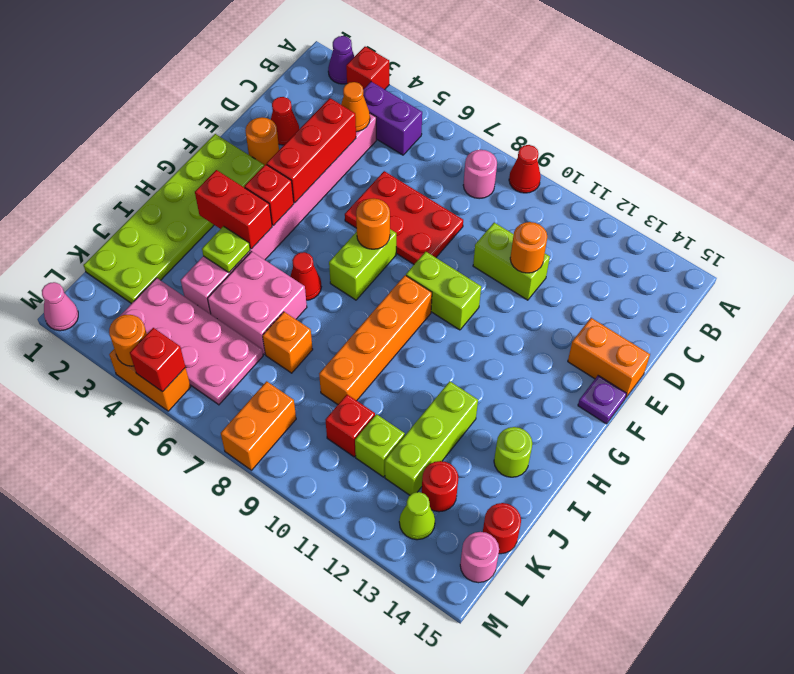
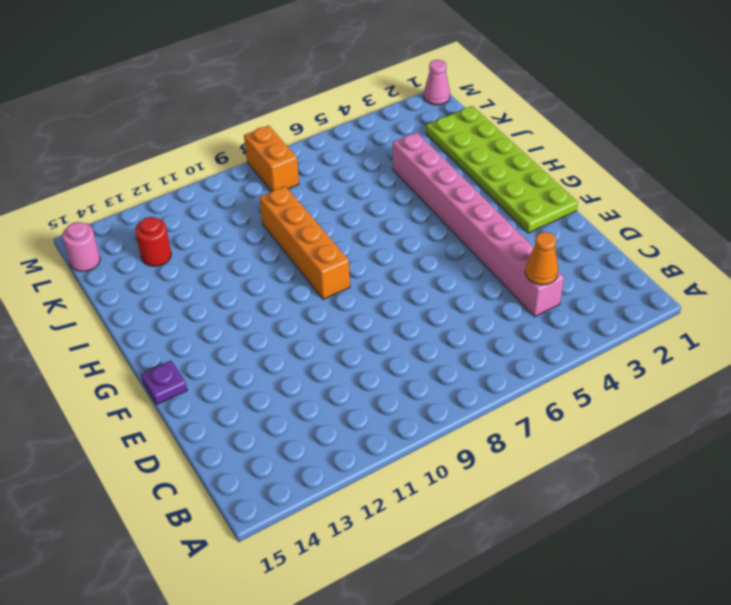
none -> purple cone A2 level 1
none -> red brick A3 level 1
none -> red cone A9 level 1
none -> purple brick B4:B5 level 1

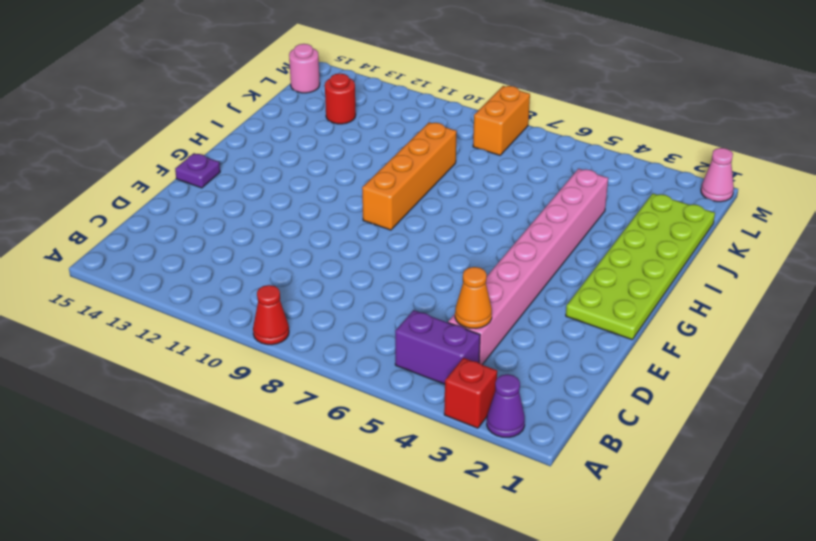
none -> pink round brick B8 level 1
none -> red cone D2 level 1
none -> red plate D6:E8 level 1
none -> lime brick D10:D11 level 1

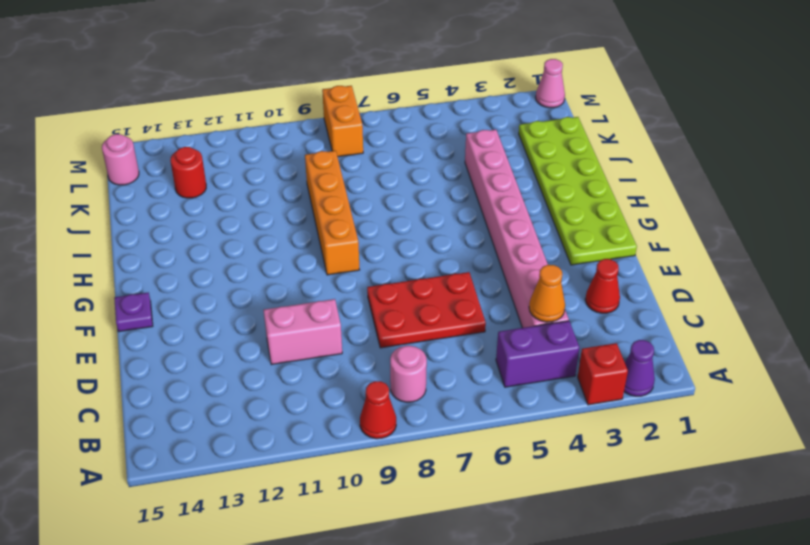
pink brick D10:D11 level 1 -> lime brick D10:D11 level 1
none -> orange round brick E2 level 1
none -> orange brick E14:E15 level 1
none -> lime brick F7:G7 level 1
none -> lime brick F9:F10 level 1

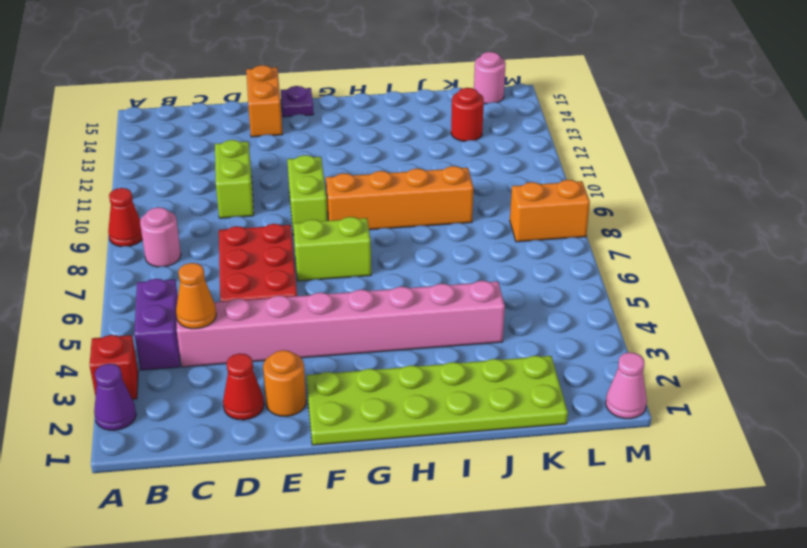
none -> red cone H6 level 1
none -> pink brick I5:J6 level 1
none -> lime brick I12:K12 level 1
none -> lime round brick I14 level 1

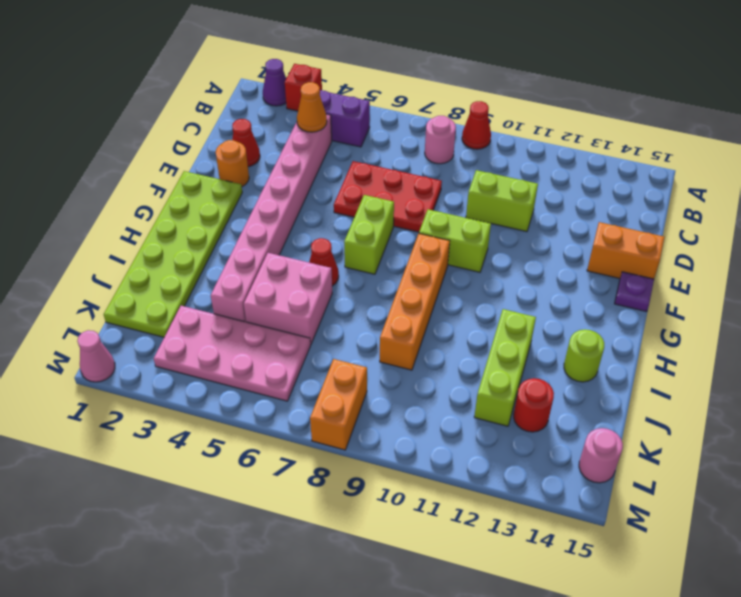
none -> orange brick J7 level 1
none -> red brick K10 level 1
none -> lime brick K11 level 1
none -> red round brick K15 level 1

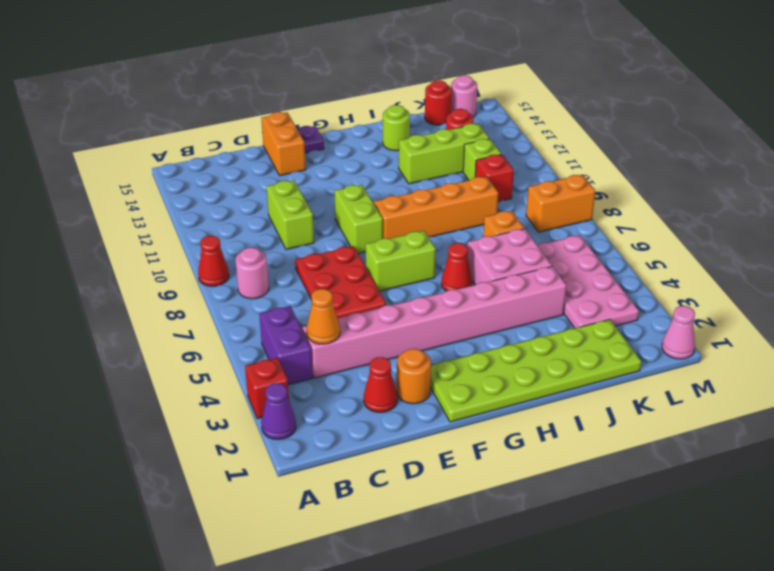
none -> lime cone L13 level 1
none -> orange brick M4:M5 level 1
none -> red brick D4:F4 level 2
none -> orange round brick D11 level 2

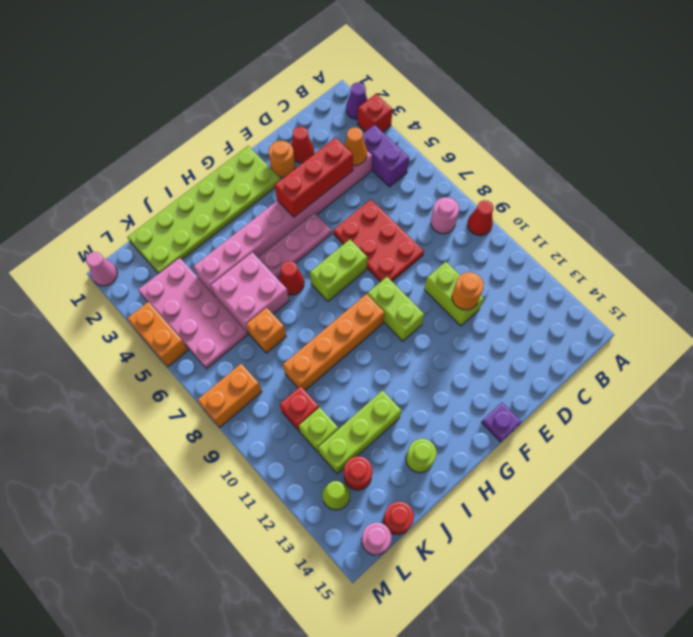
pink plate F5:H5 level 1 -> none
none -> orange brick E14:E15 level 1
none -> orange round brick F7 level 2
none -> red brick G4 level 2
none -> red brick H3:H4 level 2

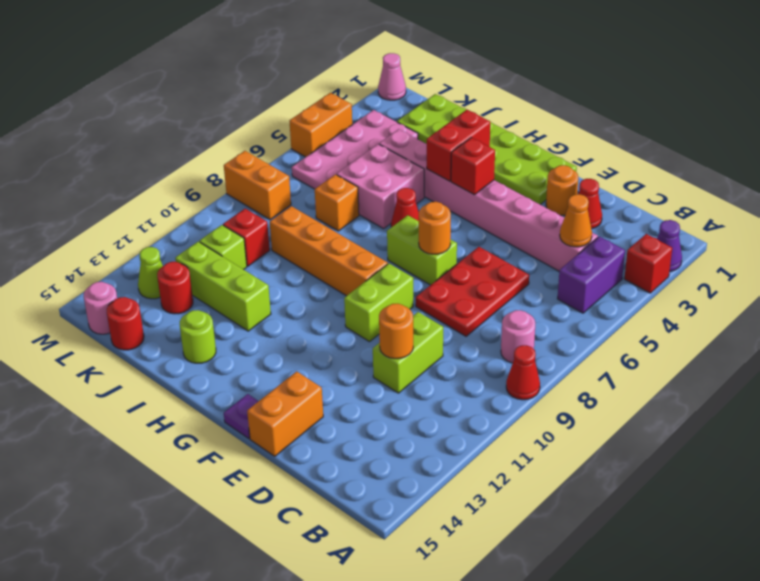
none -> red brick D4:F4 level 2
none -> lime plate I4 level 2
none -> orange round brick M4 level 2
none -> red brick M5 level 2

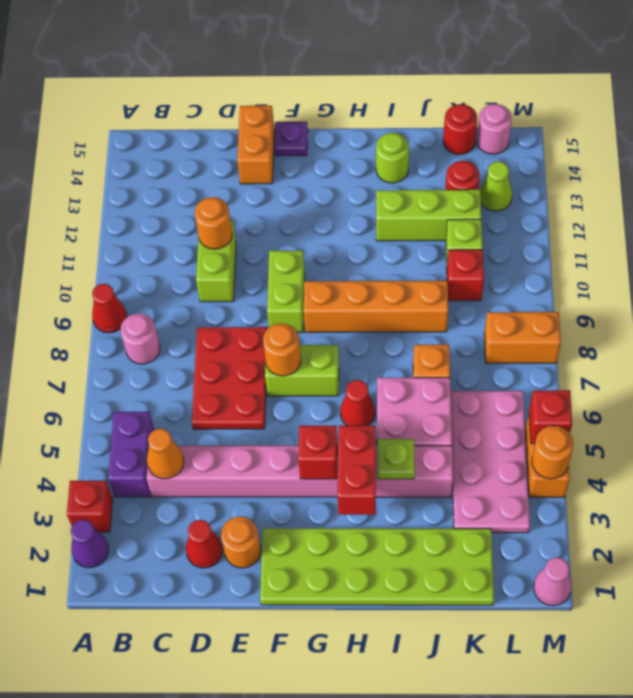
none -> red brick D4:F4 level 2

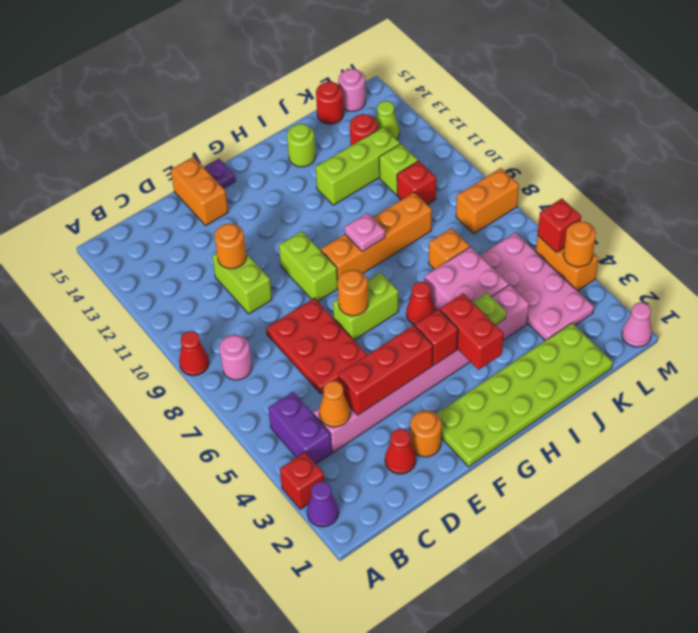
pink plate H9 level 2 -> none

